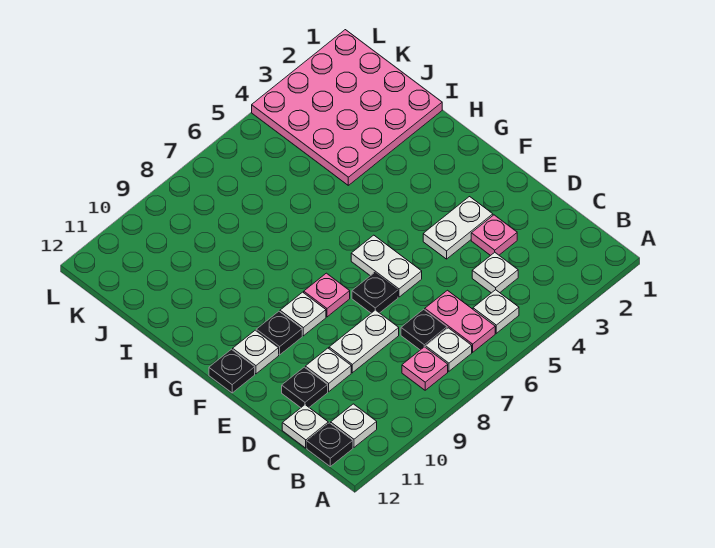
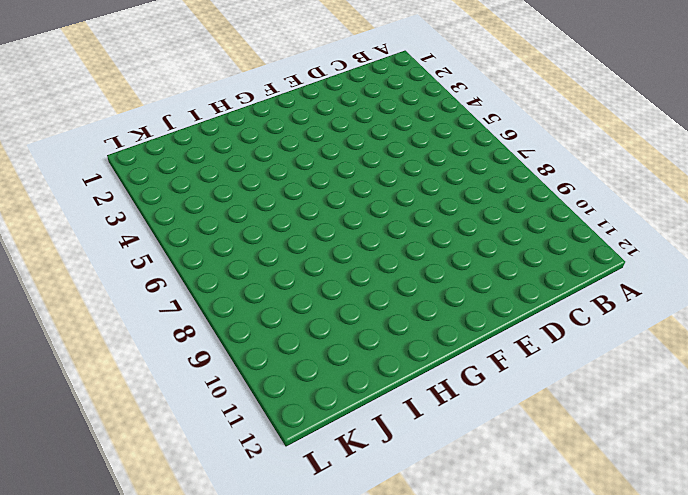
none -> white plate B5 level 1
none -> pink plate B6:C6 level 1
none -> white plate B7 level 1

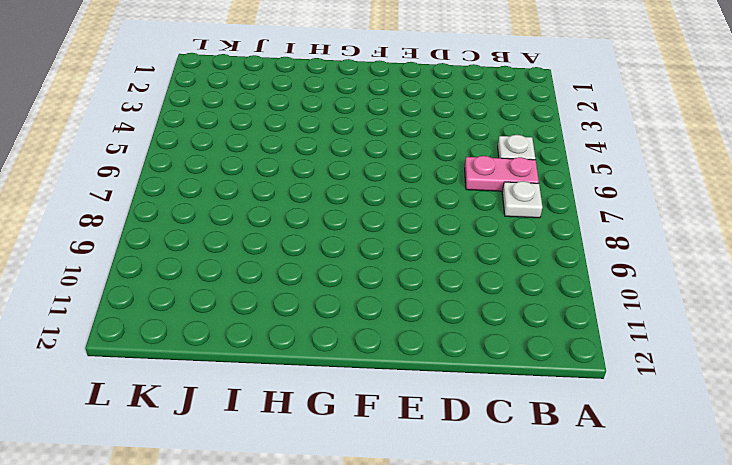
none -> pink plate B8 level 1
none -> white plate B11 level 1
none -> black plate B12 level 1

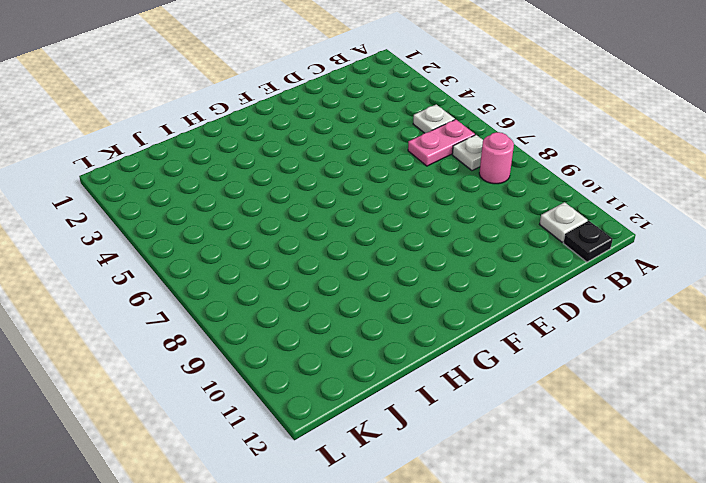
pink round brick B8 level 1 -> pink plate B8 level 1
none -> white plate C4 level 1
none -> black plate C7 level 1
none -> white plate C12 level 1

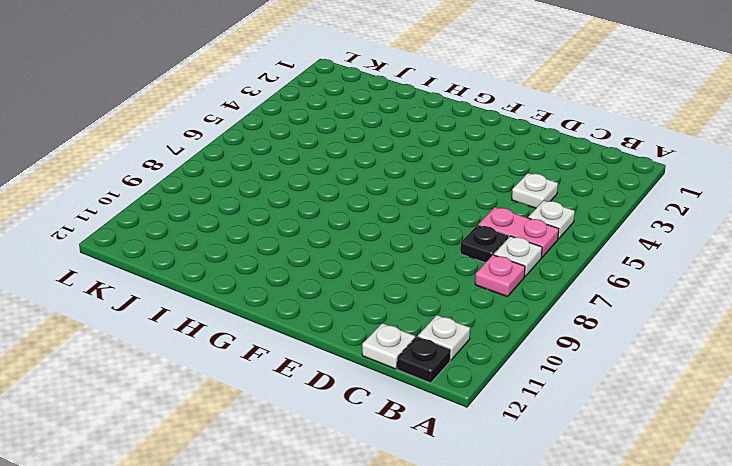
none -> pink plate D3 level 1
none -> white plate D8:D9 level 1
none -> white plate D10 level 1

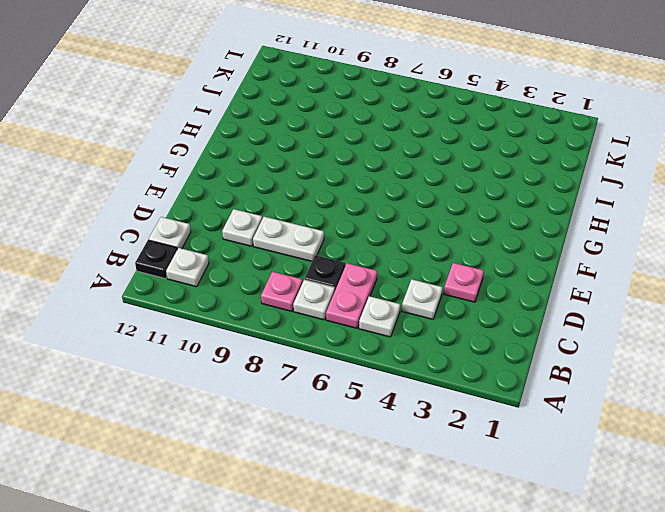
none -> black plate D11 level 1
none -> white plate E3:E4 level 1
none -> white plate E6:F6 level 1

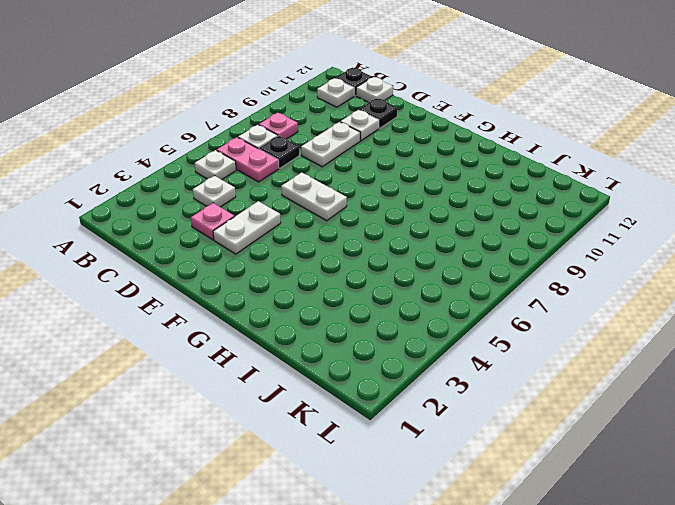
none -> black plate E7 level 1
none -> pink plate F8 level 1
none -> white plate F9 level 1

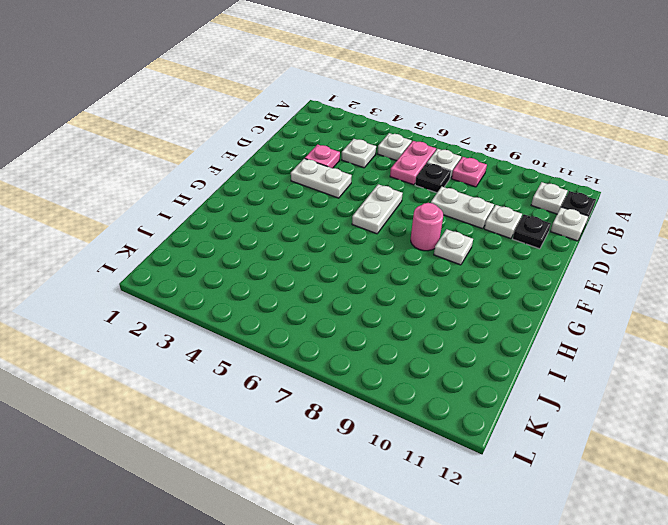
pink round brick F8 level 1 -> pink plate F8 level 1
none -> black plate E7 level 1
none -> black plate F10 level 1
none -> white plate F11 level 1

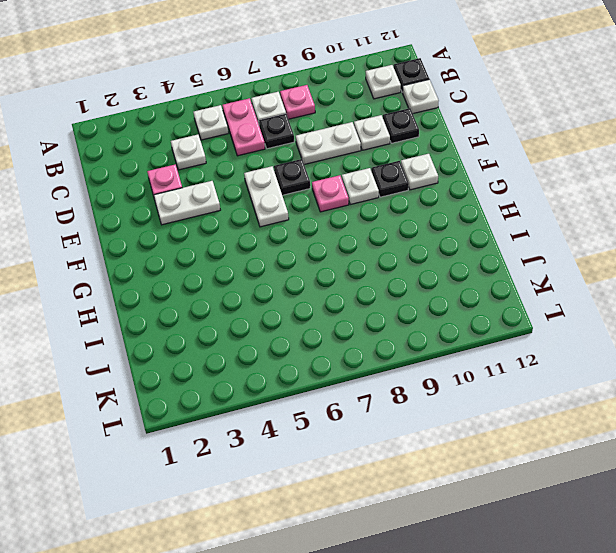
none -> black plate F12 level 1
none -> pink plate I1:L4 level 1

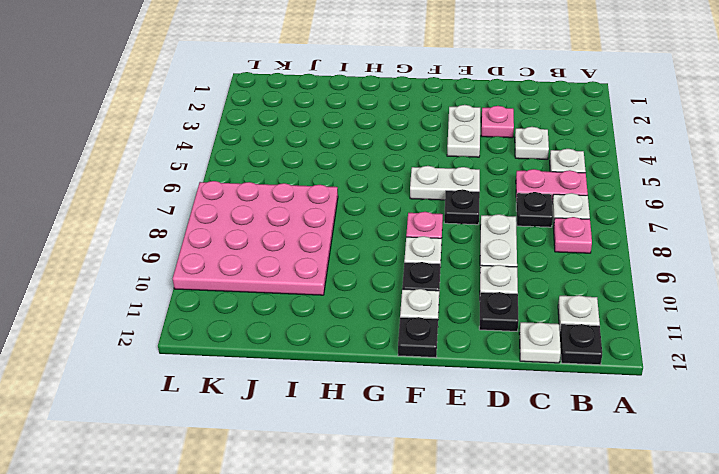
pink plate I7:L10 level 1 -> pink plate I1:L4 level 1

